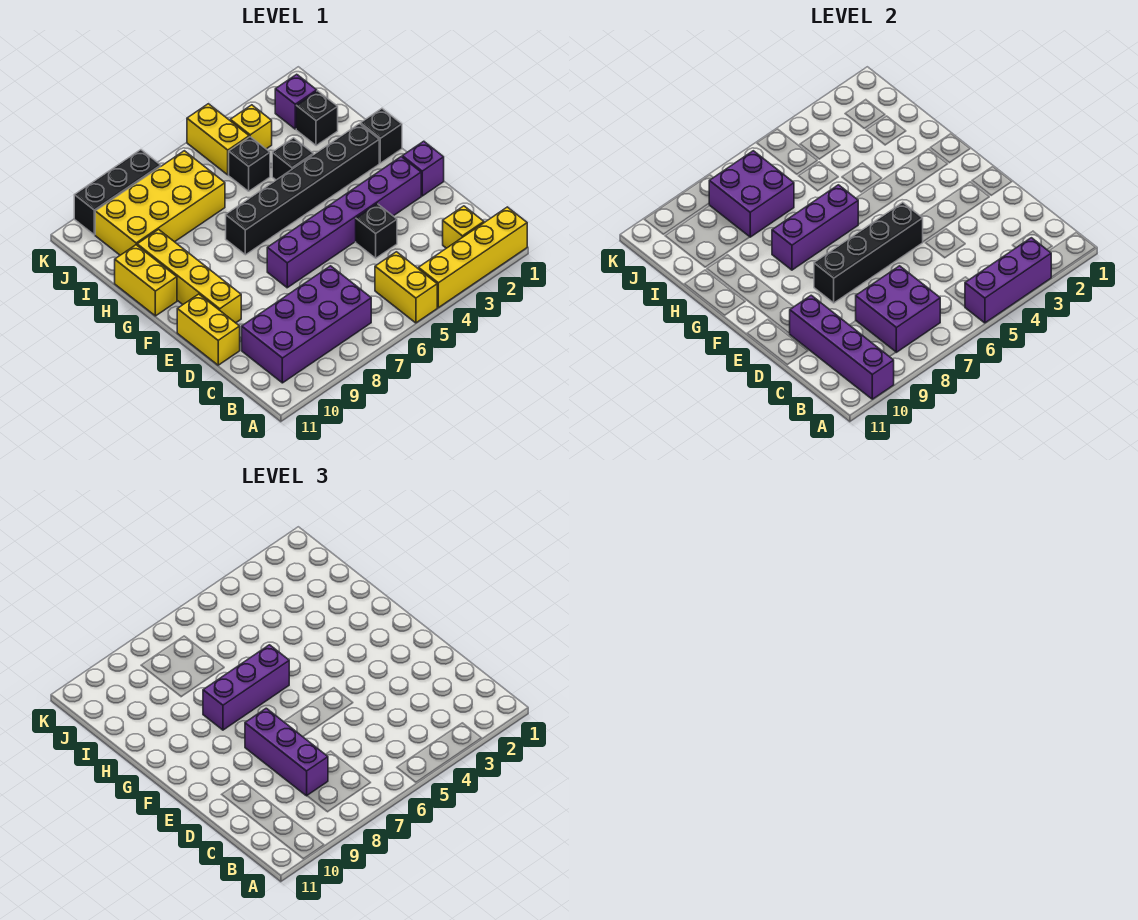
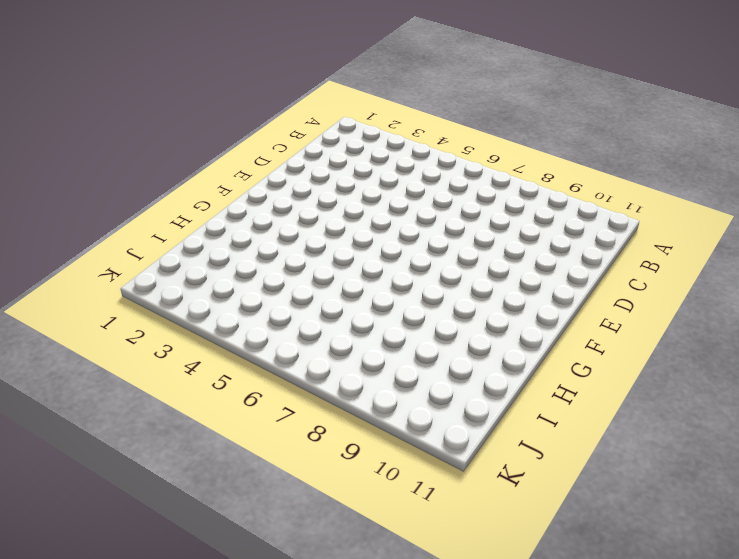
none -> yellow brick A1:A4 level 1
none -> yellow brick A5:B5 level 1
none -> yellow brick B2 level 1

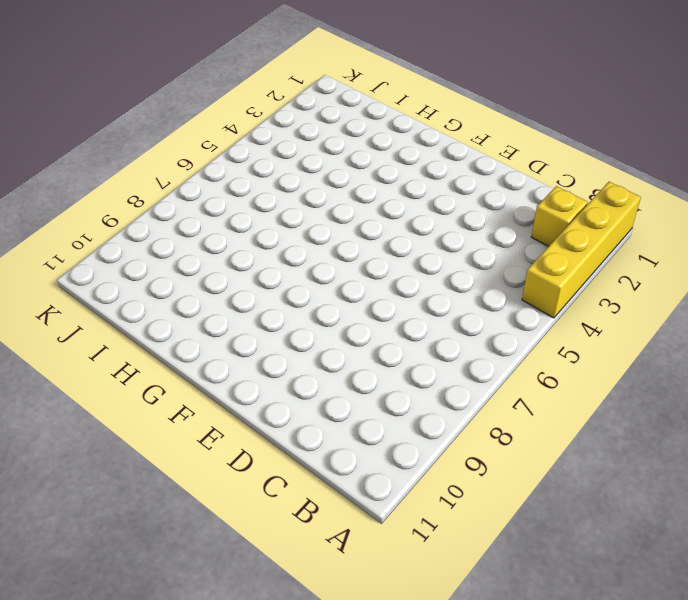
none -> yellow brick A5:B5 level 1
none -> purple brick B7:C10 level 1
none -> black brick D4 level 1

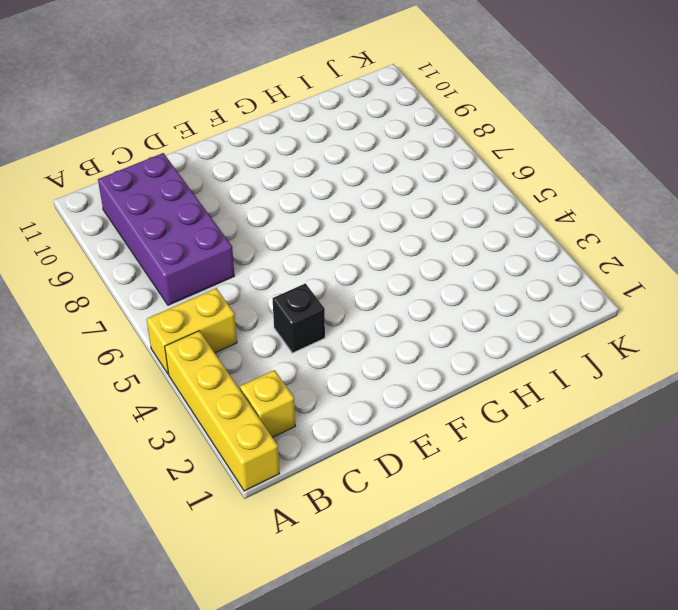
none -> yellow brick D11:E11 level 1
none -> purple brick E1 level 1
none -> purple brick E2:E7 level 1

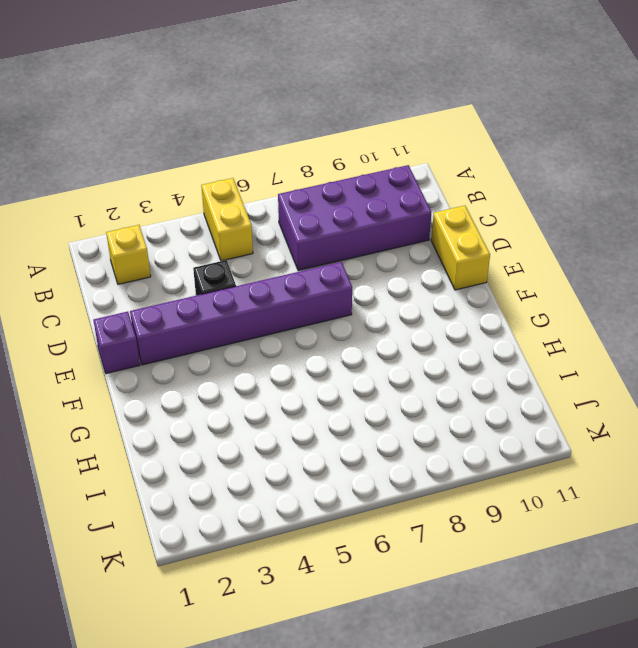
none -> yellow brick A1:A4 level 1
none -> yellow brick E10:H10 level 1
none -> black brick G1 level 1

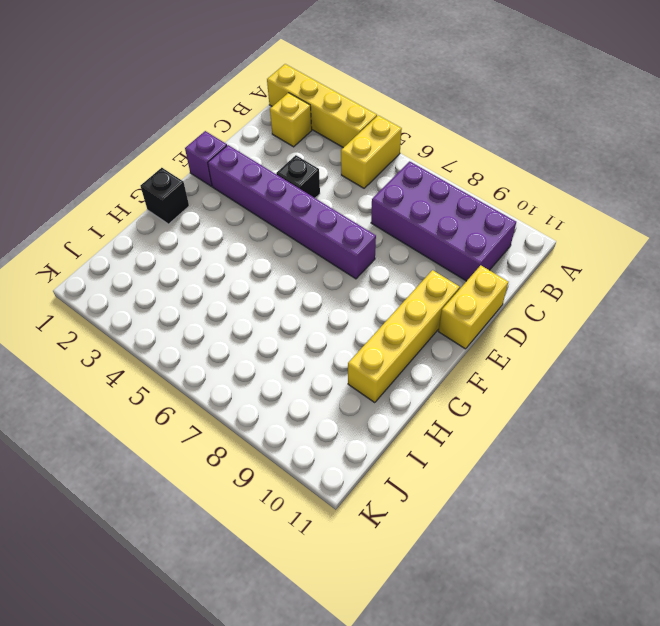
none -> black brick G2:G7 level 1
none -> yellow brick G11:H11 level 1
none -> black brick H4 level 1

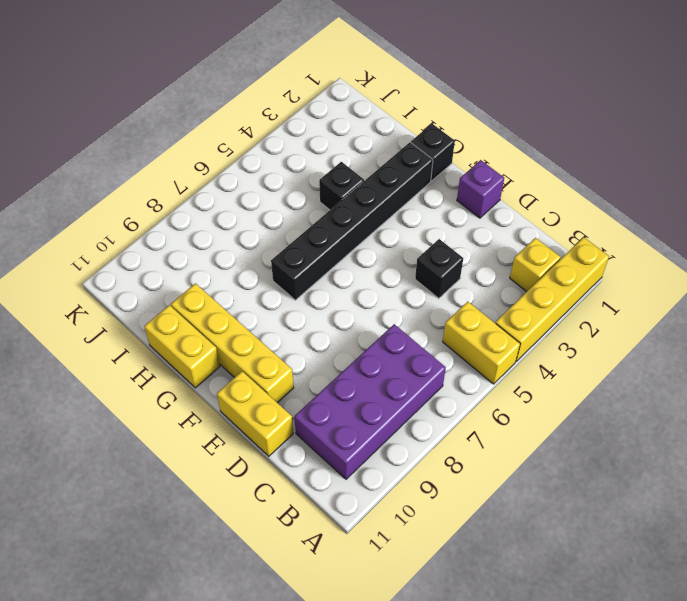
none -> purple brick E2:E7 level 1
none -> black brick I2 level 1
none -> black brick I5 level 1

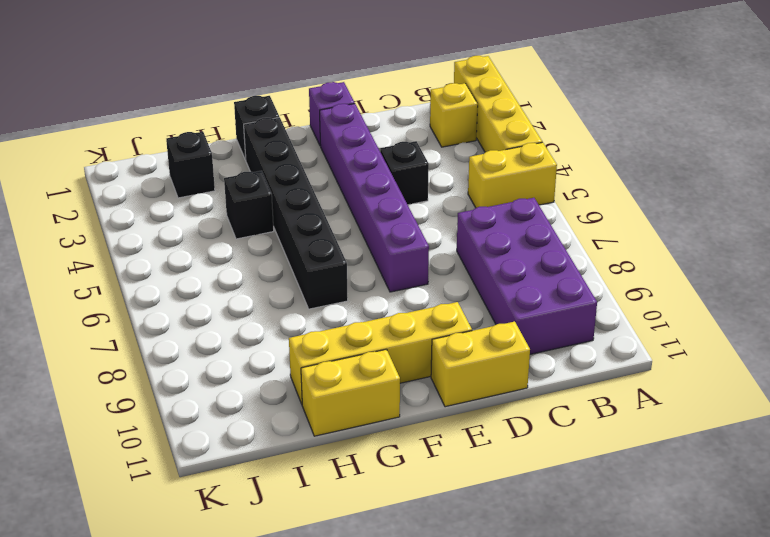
none -> black brick I5 level 1
none -> yellow brick I7:J10 level 1
none -> purple brick J2 level 1

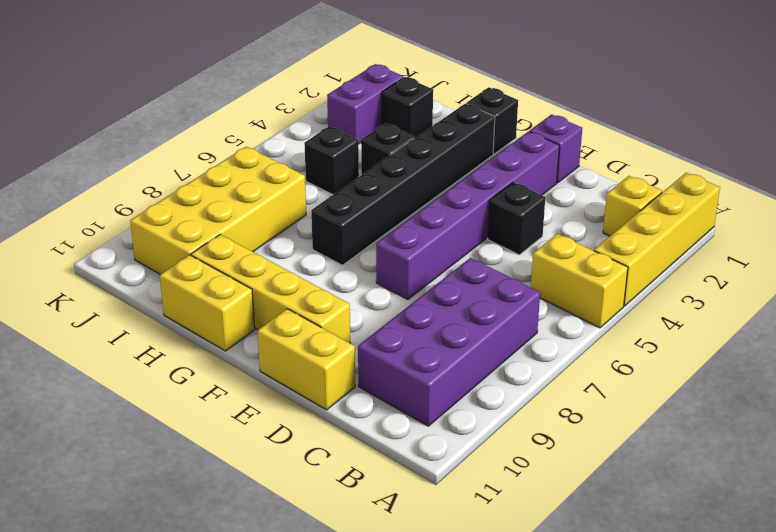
purple brick J2:J3 level 1 -> purple brick J2 level 1
none -> yellow brick J4 level 1
none -> yellow brick J5:K5 level 1
none -> black brick K8:K10 level 1

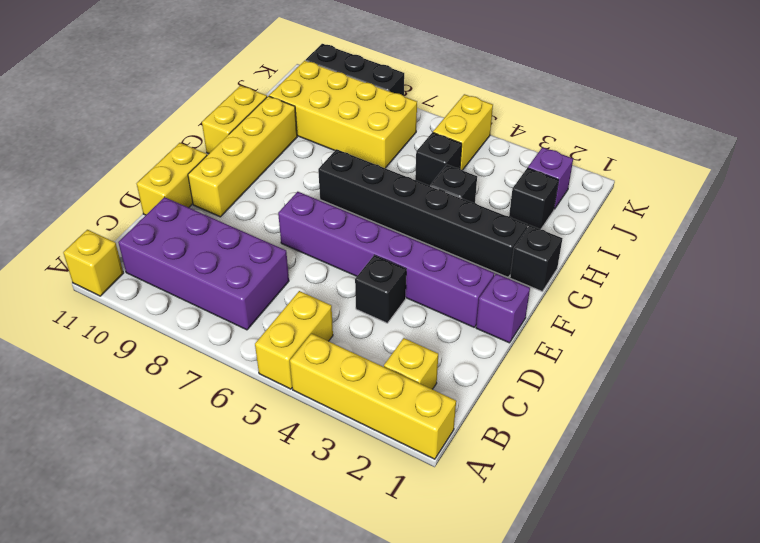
yellow brick A11 level 1 -> yellow brick J4 level 1
none -> purple brick A3:A5 level 2
none -> purple brick A10:D10 level 2
none -> purple brick B7:C8 level 2

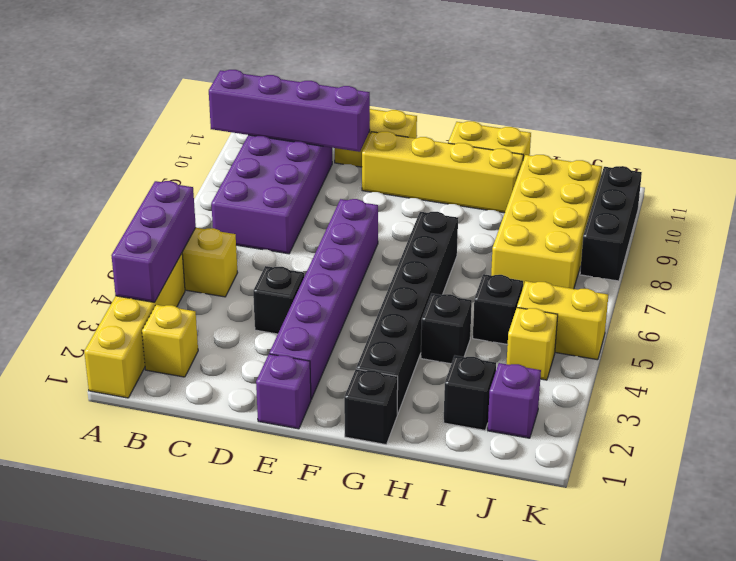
none -> purple brick B7:C8 level 2
none -> black brick E5:E8 level 2
none -> purple brick G6:G8 level 2

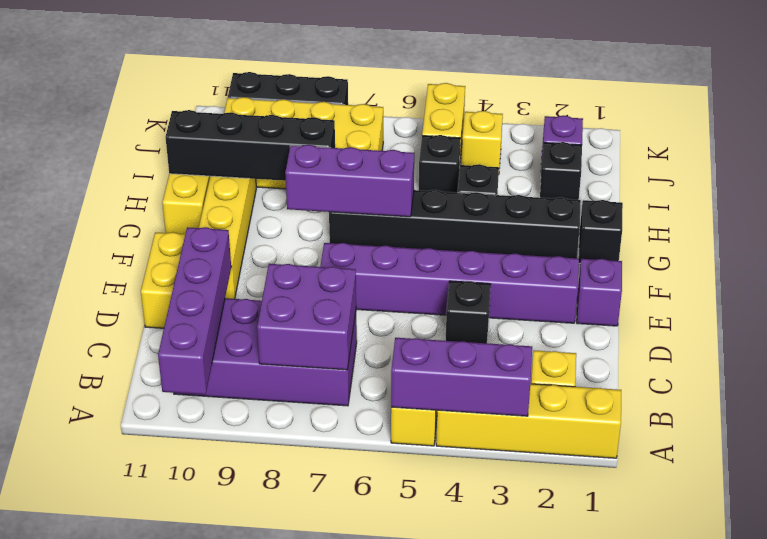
black brick H8:H11 level 2 -> black brick E5:E8 level 2
none -> purple brick I7:J8 level 2
none -> purple brick C8:E8 level 3
none -> purple brick G6:G8 level 3

